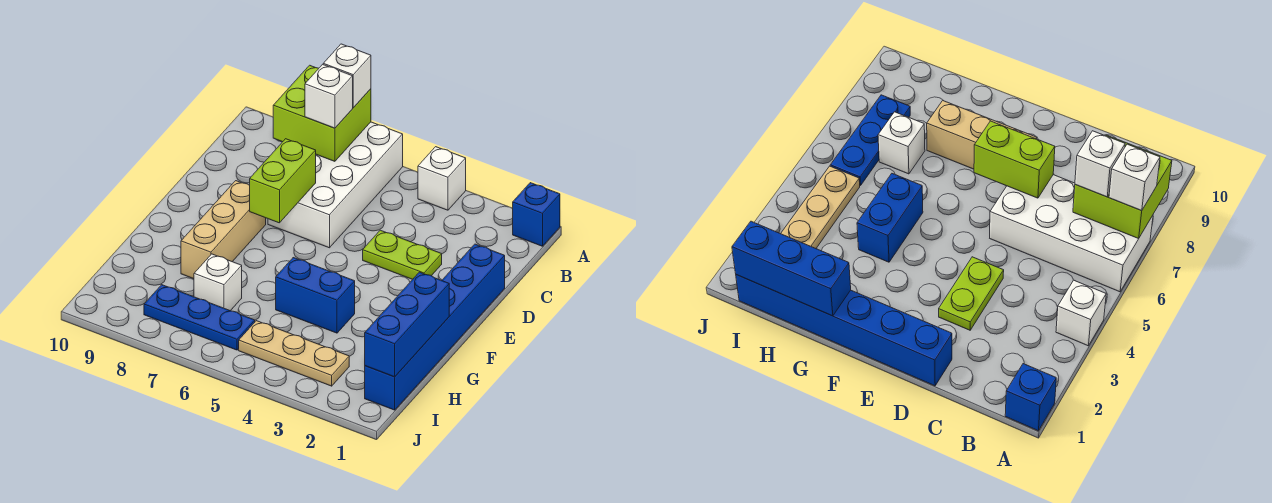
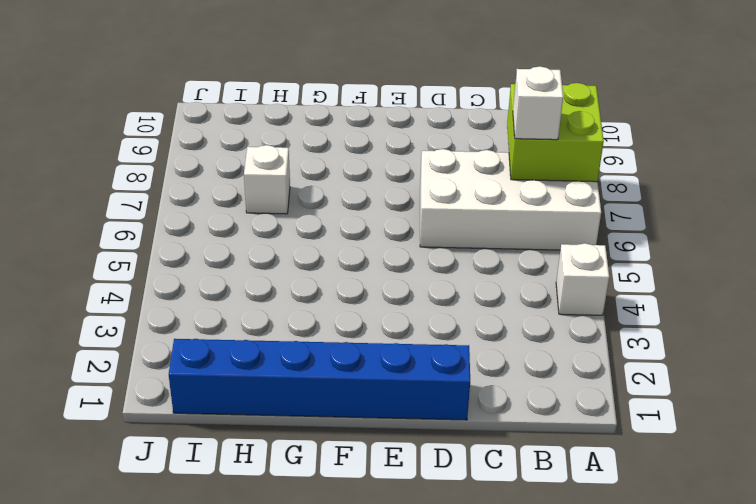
none -> blue brick A1 level 1
none -> lime plate D3:D4 level 1
none -> tan brick E8:G8 level 1

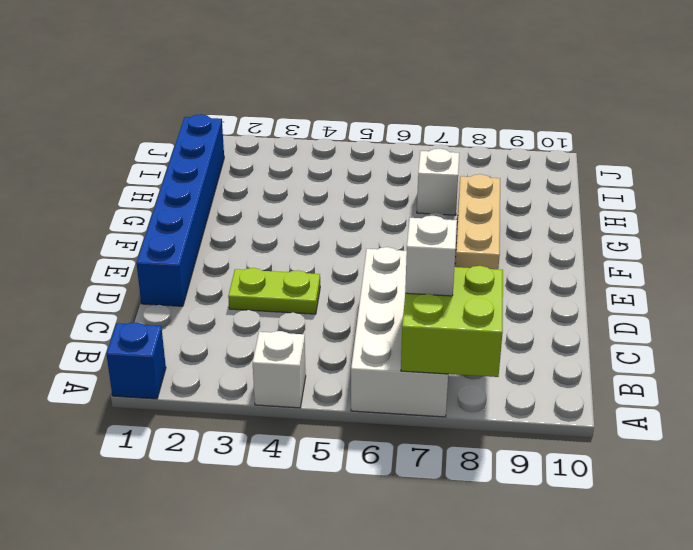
none -> blue brick G4:G5 level 1
none -> tan plate I3:I5 level 1
none -> blue plate I6:I8 level 1

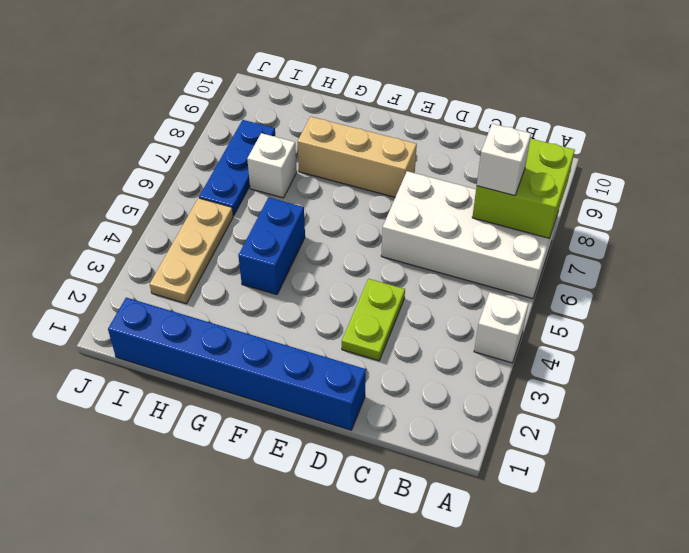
none -> blue brick A1 level 1
none -> lime brick D7:E7 level 2
none -> blue brick G1:I1 level 2

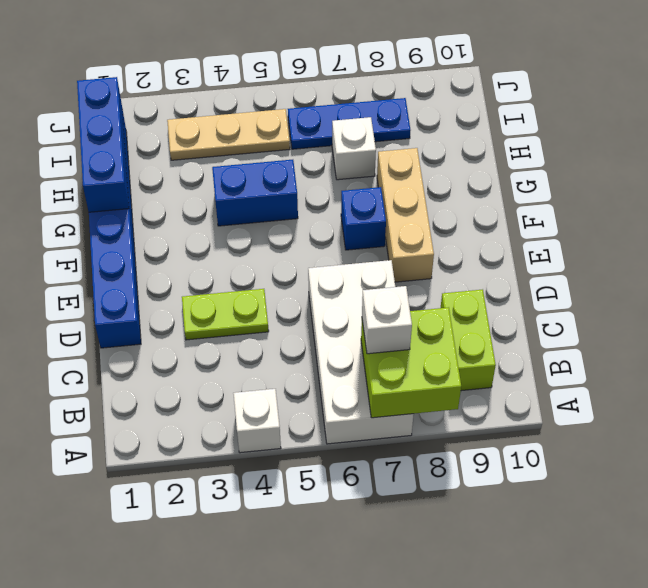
lime brick B9:C9 level 1 -> lime brick D7:E7 level 2
blue brick F7 level 1 -> blue brick A1 level 1
none -> white brick A7 level 3

